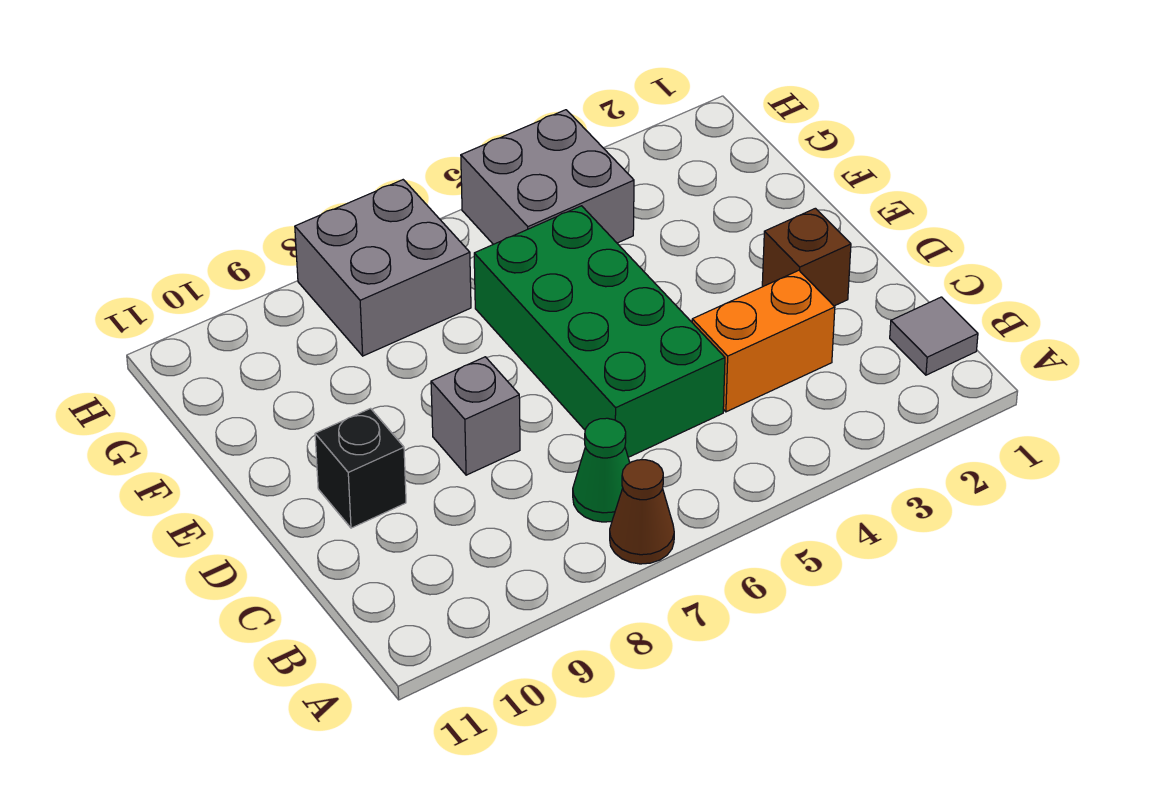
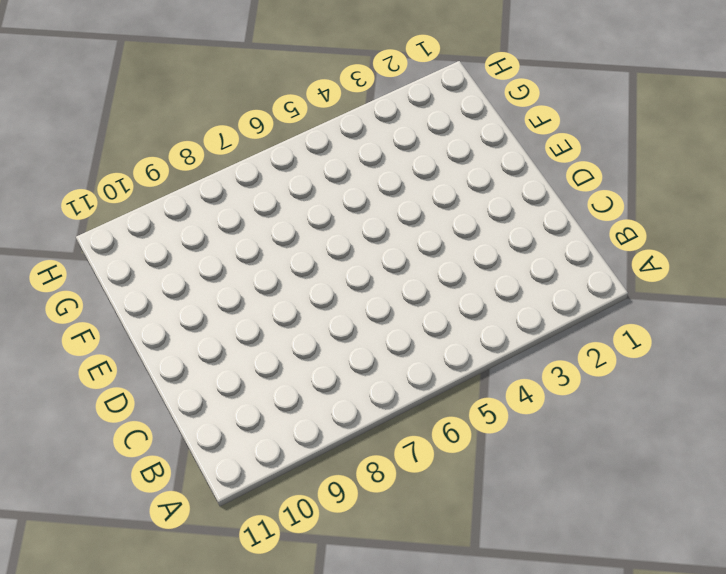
none -> brown cone A7 level 1
none -> grey tile B1 level 1

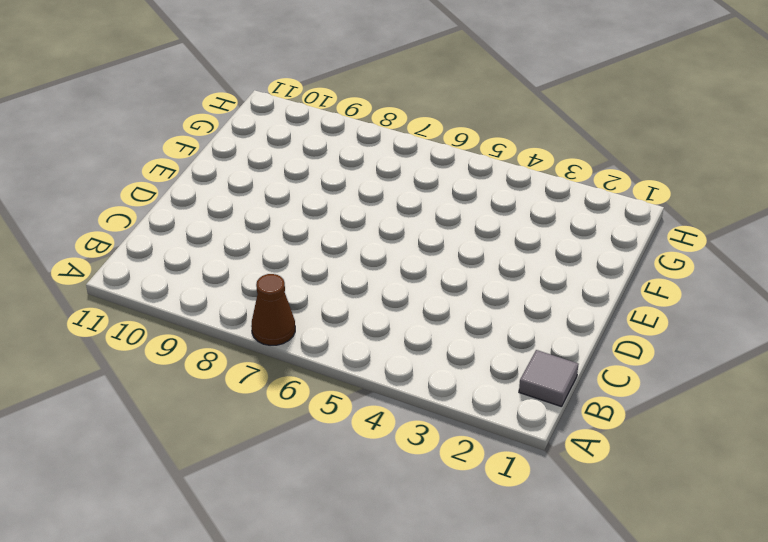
none -> green cone B7 level 1
none -> orange brick C3:C4 level 1

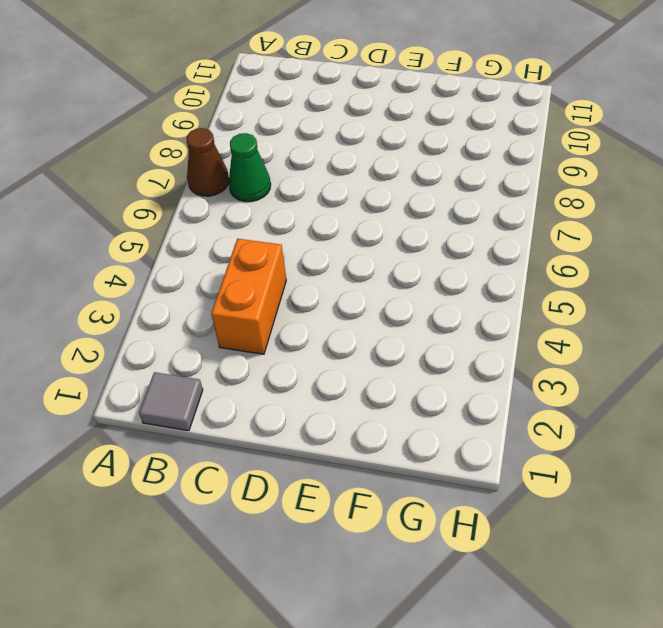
none -> green brick C5:F6 level 1
none -> brown brick D2 level 1

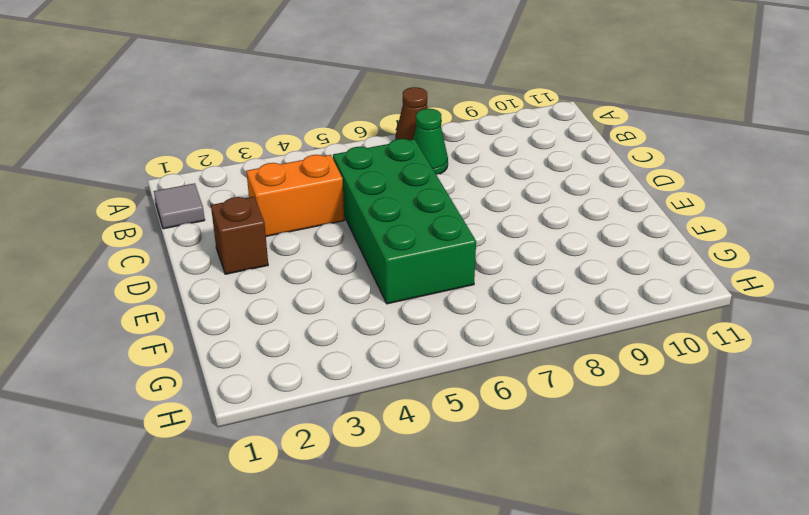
none -> grey brick D8 level 1
none -> black brick D10 level 1

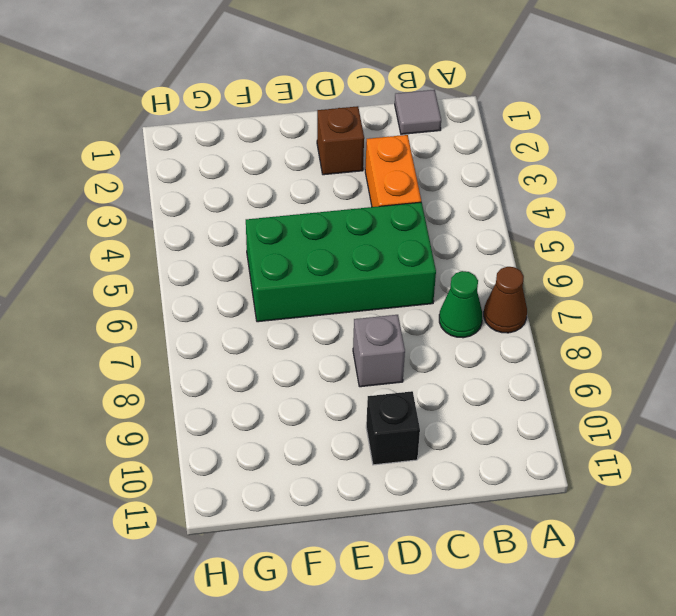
none -> grey brick G4:H5 level 1
none -> grey brick G7:H8 level 1

